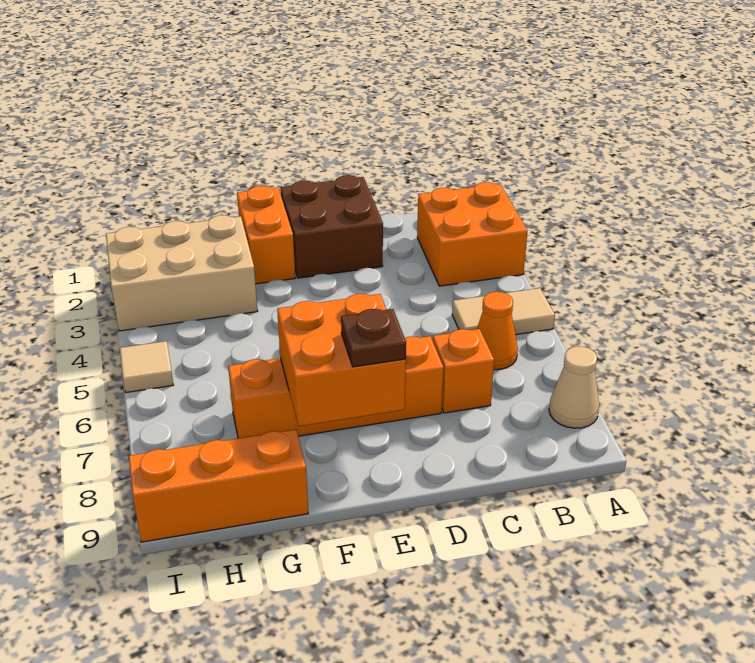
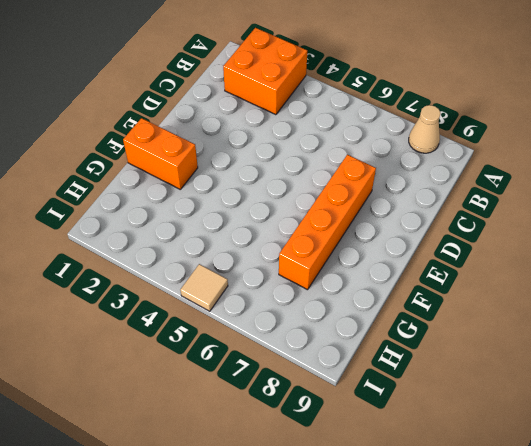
none -> tan tile A5:B5 level 1
none -> orange cone B6 level 1
none -> orange brick C7 level 1

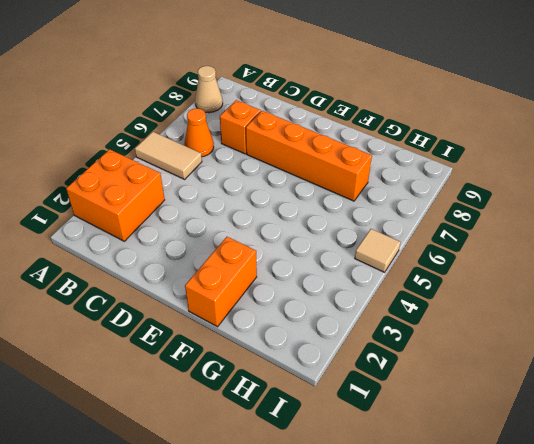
none -> brown brick D1:E2 level 1
none -> tan brick G2:I3 level 1
none -> orange brick G9:I9 level 1

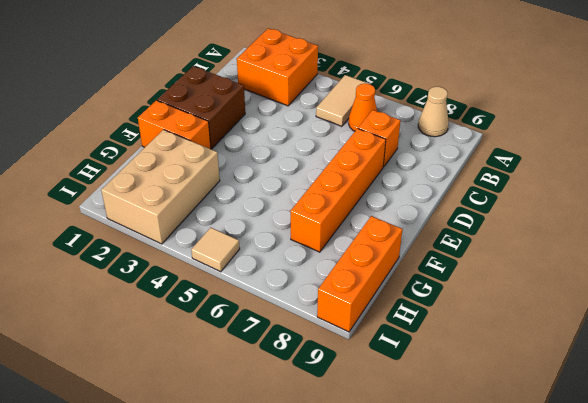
none -> orange brick E7:F8 level 2
none -> brown plate E8 level 3

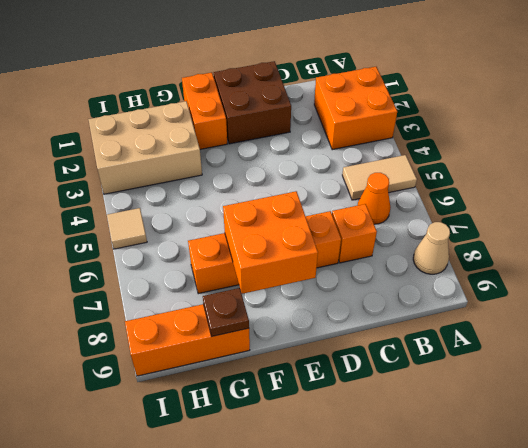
brown plate G9 level 2 -> brown plate E8 level 3

